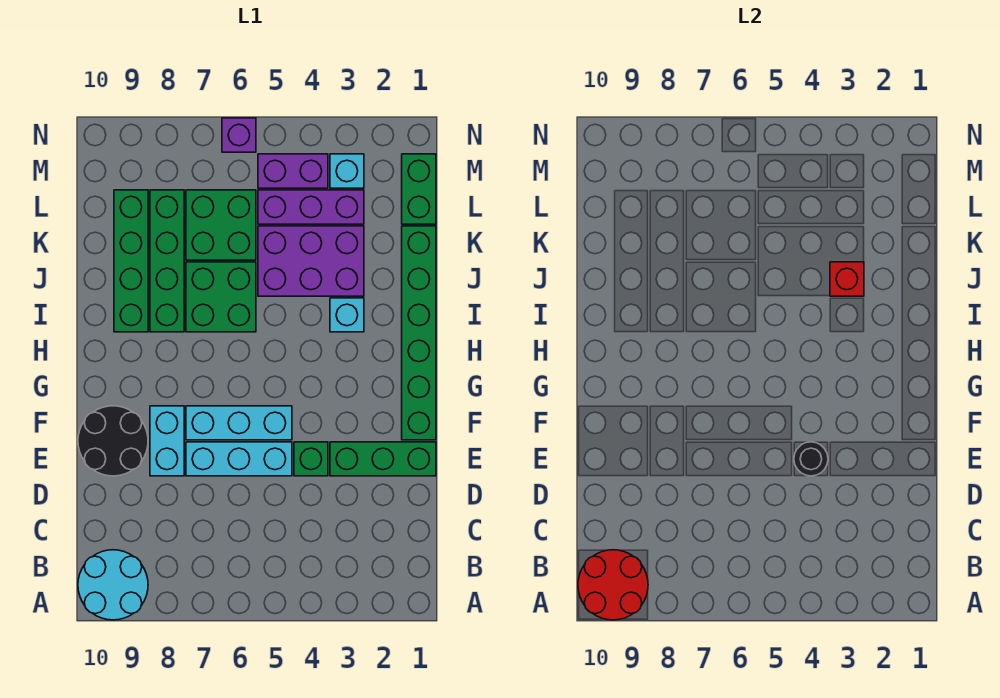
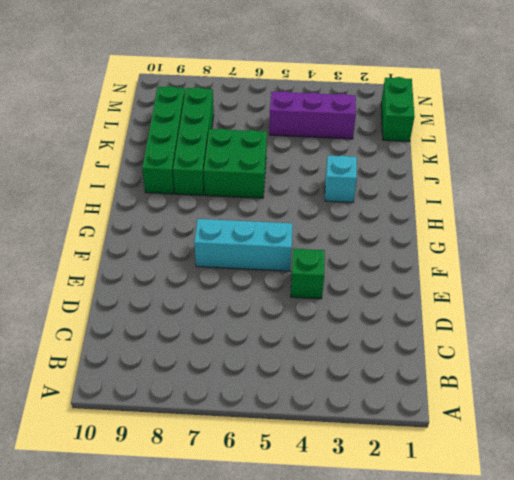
none -> cyan round brick A9:B10 level 1
none -> green brick E1:E3 level 1
none -> cyan brick E5:E7 level 1

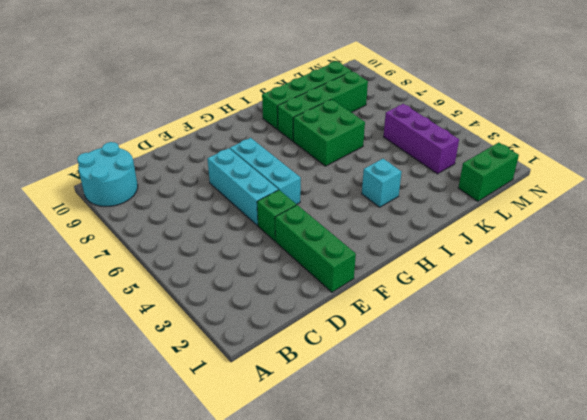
none -> cyan brick E8:F8 level 1
none -> black round brick E9:F10 level 1
none -> green brick F1:K1 level 1

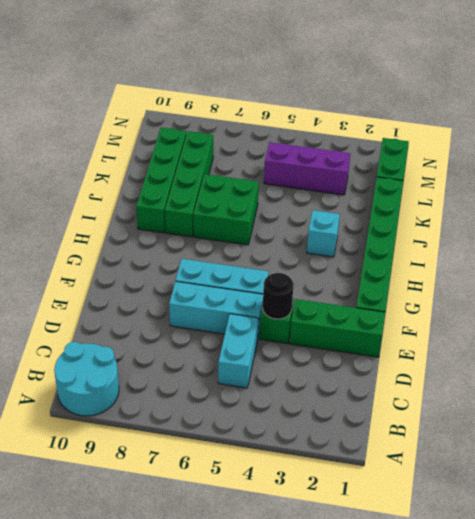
cyan brick C5:D5 level 1 -> cyan brick E8:F8 level 1
none -> black round brick E9:F10 level 1
none -> purple brick J3:K5 level 1
none -> green brick K6:L7 level 1

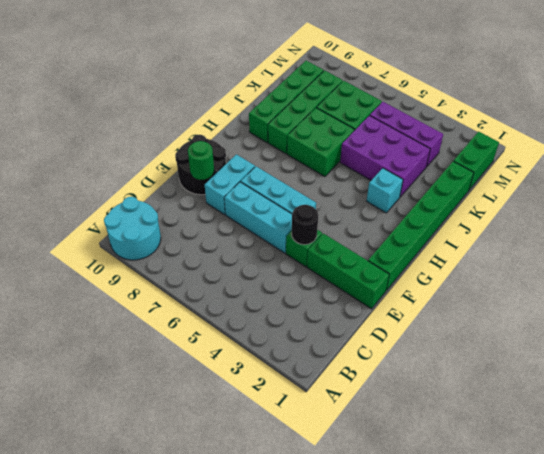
green round brick E9 level 2 -> none
none -> cyan brick M3 level 1
none -> purple brick M4:M5 level 1
none -> purple brick N6 level 1

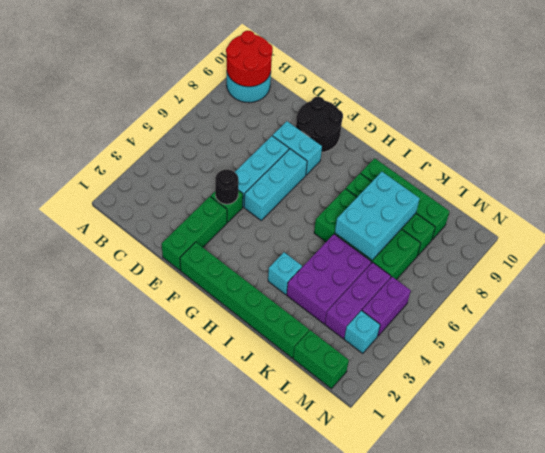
cyan brick J6:K8 level 2 -> none
none -> purple brick N6 level 1
none -> red brick J3 level 2

